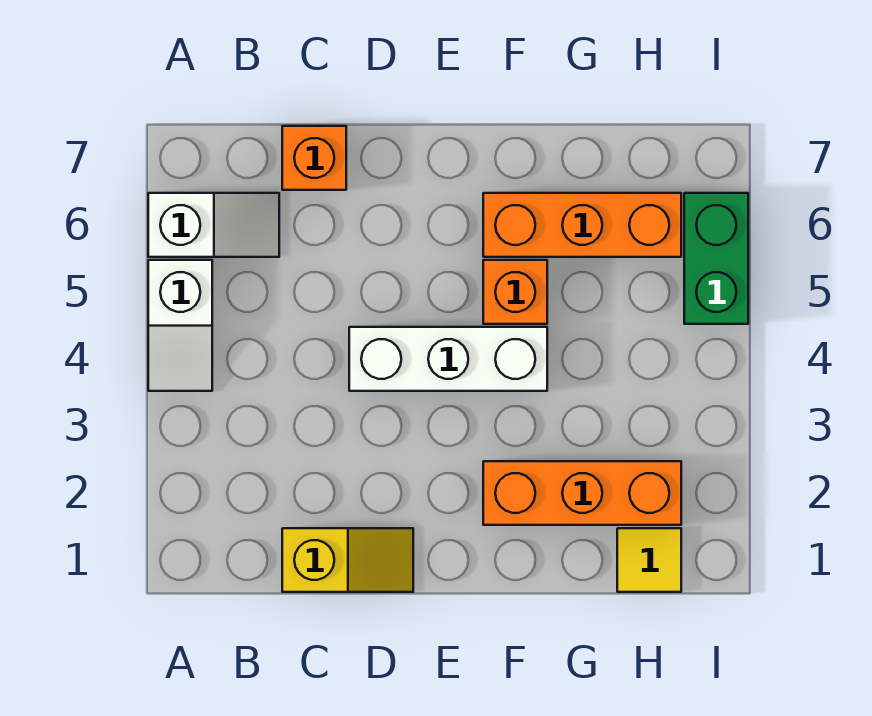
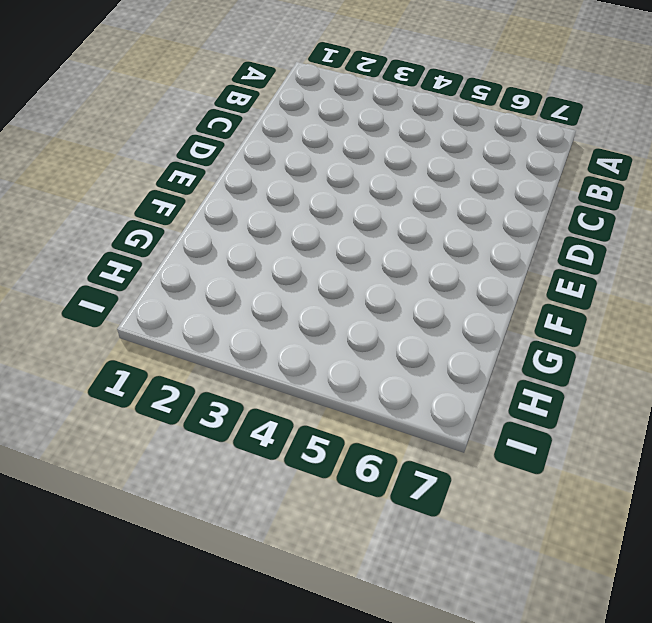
none -> white slope A4:A5 level 1 top 5
none -> white slope A6:B6 level 1 top A

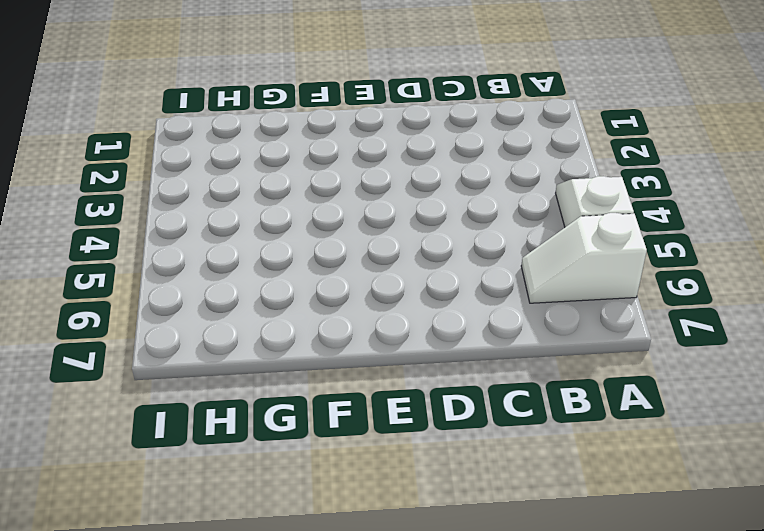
none -> yellow slope C1:D1 level 1 top C
none -> orange brick C7 level 1

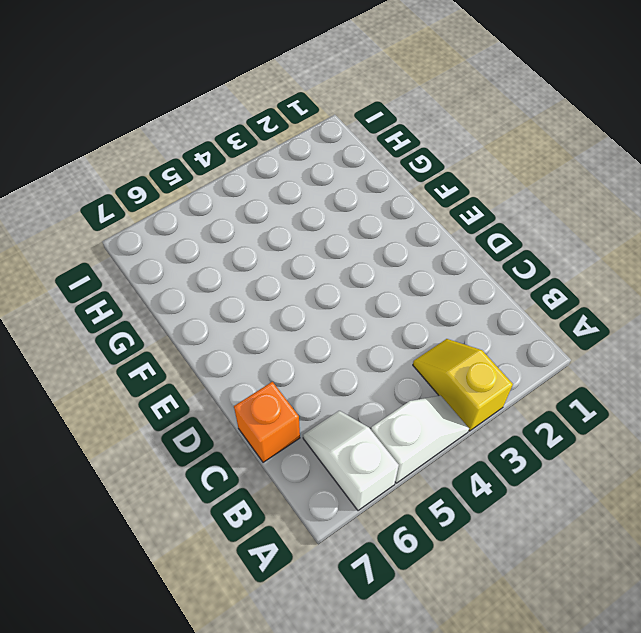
yellow slope A3:B3 level 1 top A -> yellow slope C1:D1 level 1 top C
none -> white brick D4:F4 level 1
none -> orange brick F2:H2 level 1

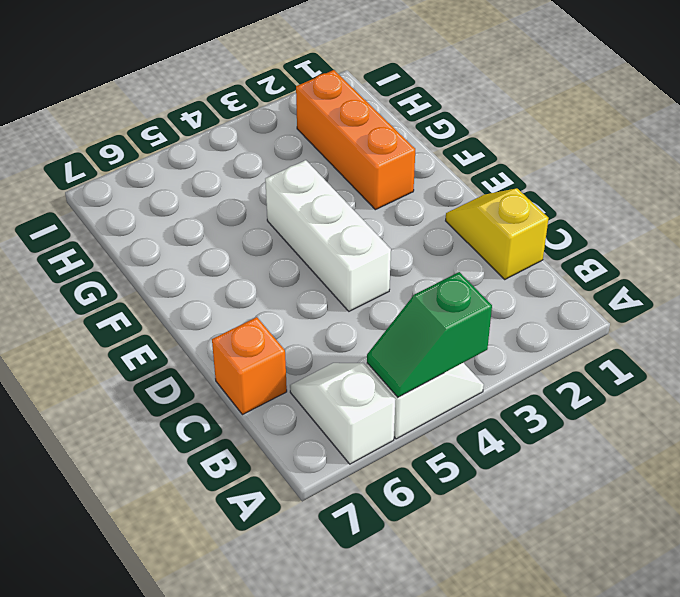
green slope A4:A5 level 2 top 4 -> none
none -> orange brick F5 level 1
none -> orange brick F6:H6 level 1

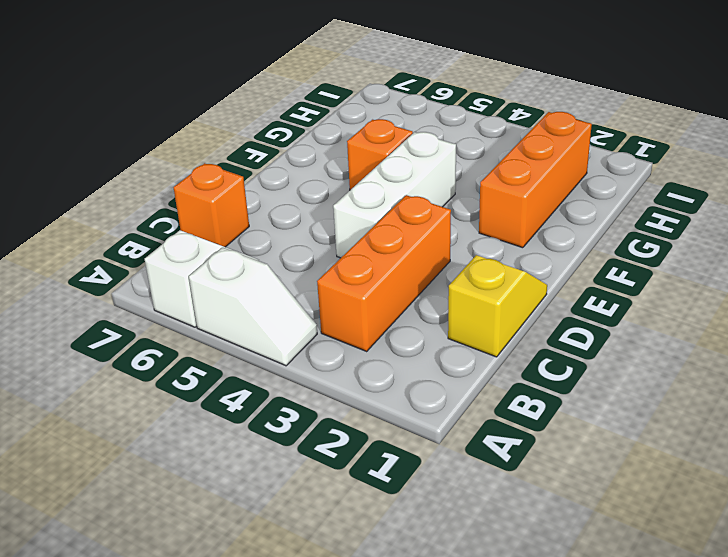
orange brick B3:D3 level 1 -> orange brick F6:H6 level 1
none -> yellow tile H1 level 1
none -> green brick I5:I6 level 1

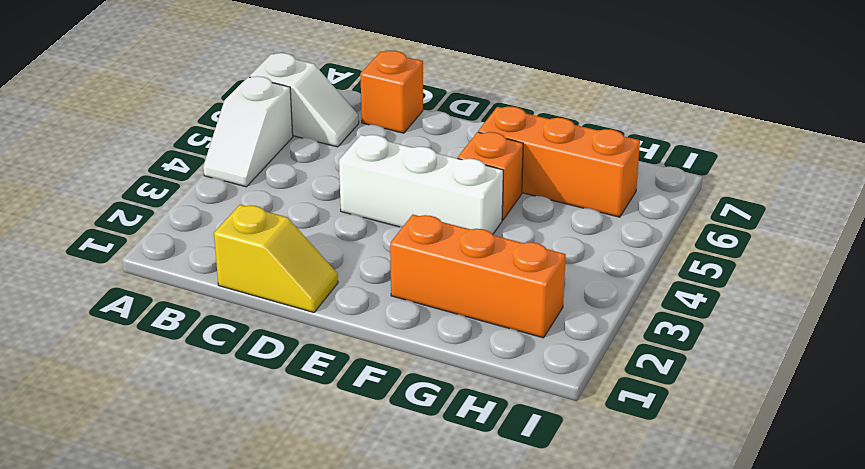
none -> yellow tile H1 level 1
none -> green brick I5:I6 level 1

